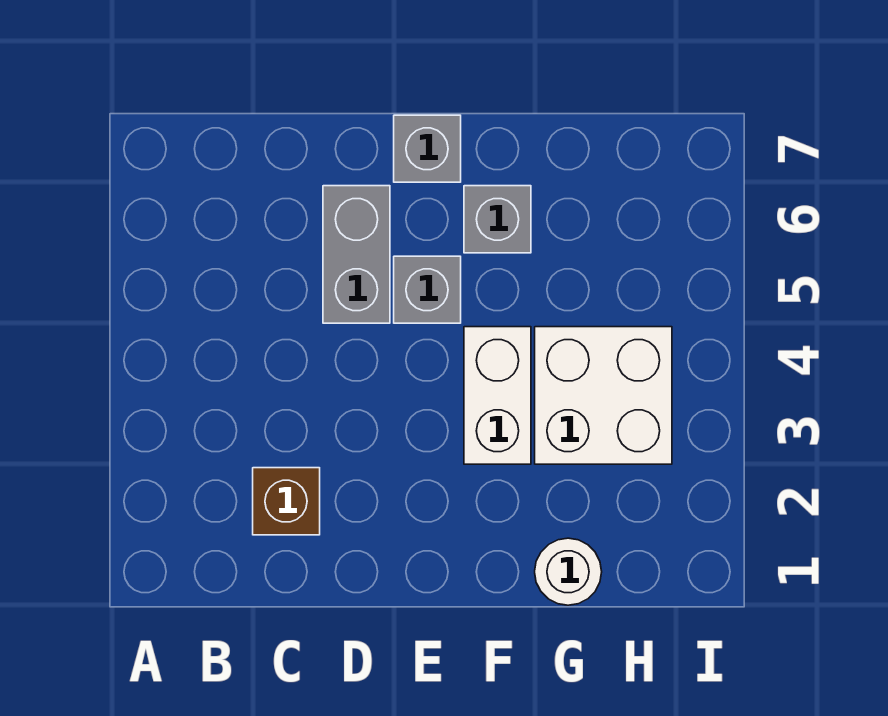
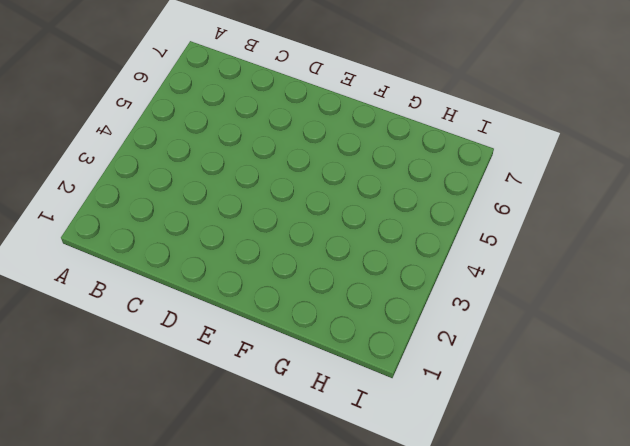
none -> brown brick C2 level 1
none -> grey brick D5:D6 level 1

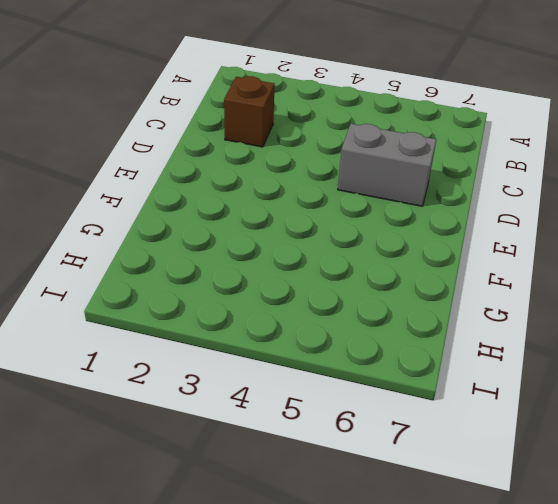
none -> grey brick E5 level 1
none -> grey brick E7 level 1

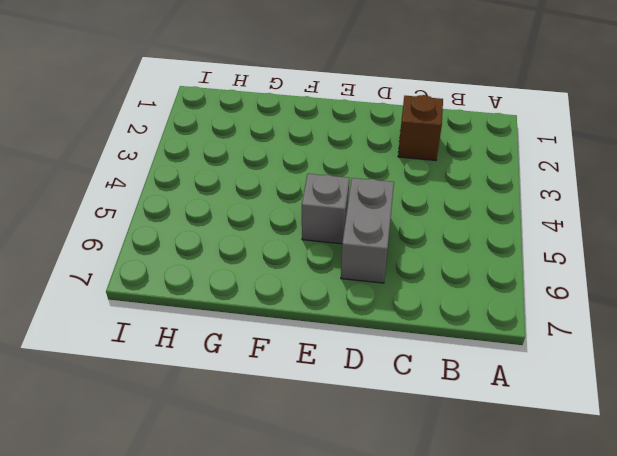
none -> grey brick E7 level 1
none -> white brick F3:F4 level 1

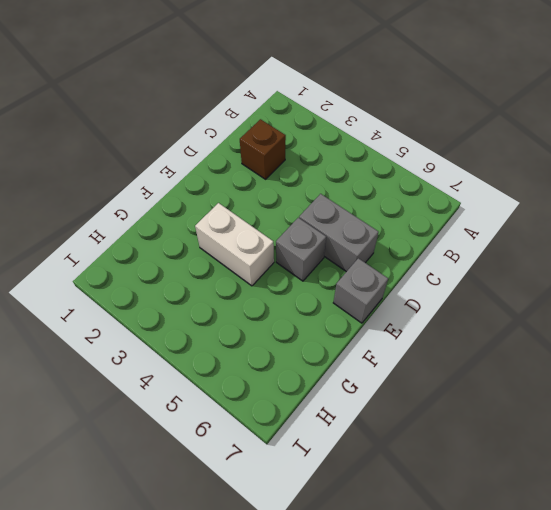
none -> grey brick F6 level 1
none -> white round brick G1 level 1

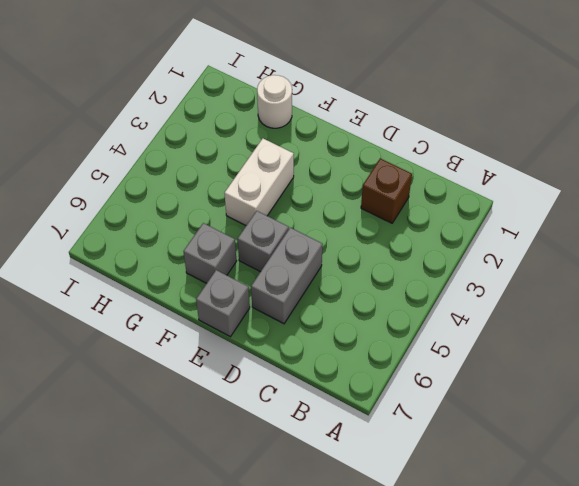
none -> white brick G3:H4 level 1

